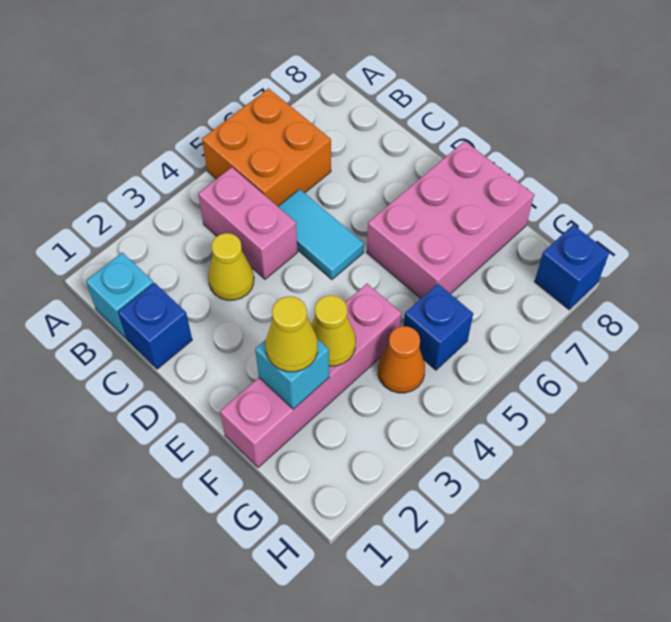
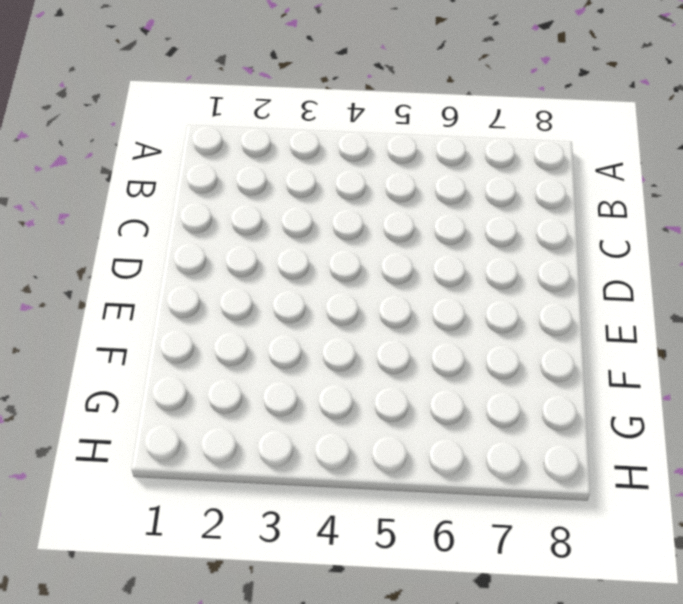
none -> orange brick A5:B6 level 1
none -> cyan brick B1 level 1
none -> pink brick B4:C4 level 1

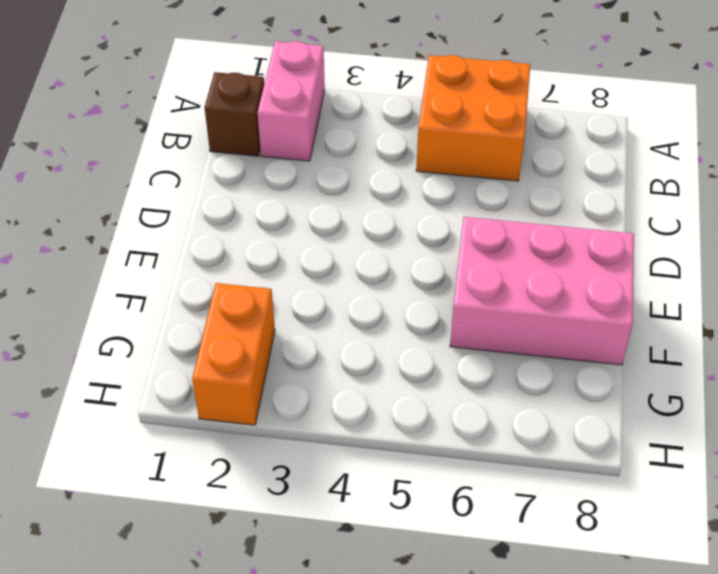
pink brick A2:B2 level 1 -> pink brick B4:C4 level 1
brown brick B1 level 1 -> cyan brick B1 level 1
orange brick G2:H2 level 1 -> none
none -> blue brick C1 level 1
none -> yellow cone C3 level 1
none -> cyan tile C5:D5 level 1

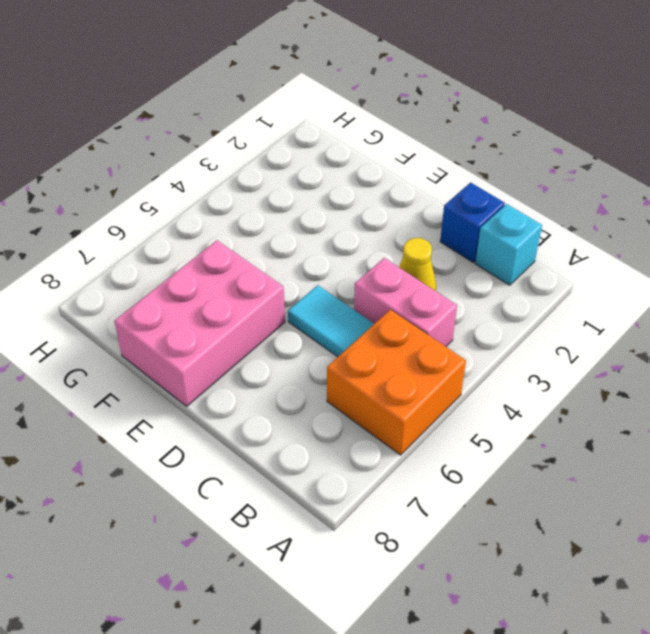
none -> pink brick F1:F4 level 1
none -> orange cone G4 level 1
none -> blue brick G5 level 1

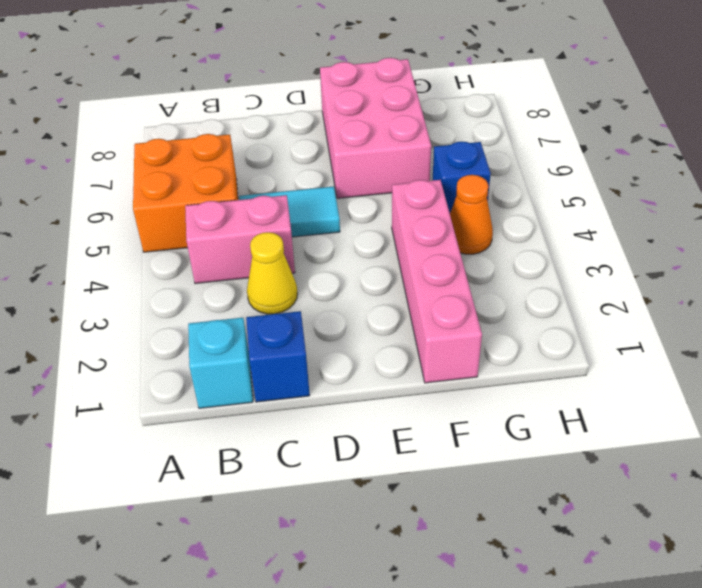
none -> blue brick H8 level 1
none -> cyan brick F2 level 2
none -> yellow cone F3 level 2

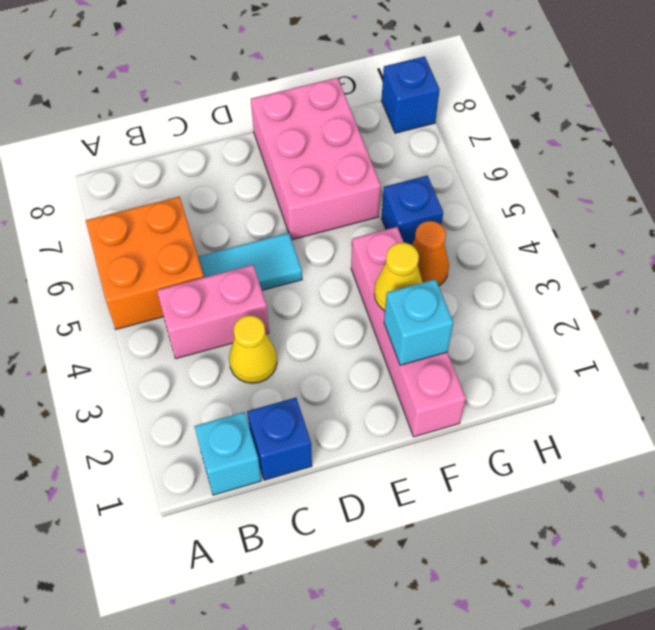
none -> yellow cone F2 level 3

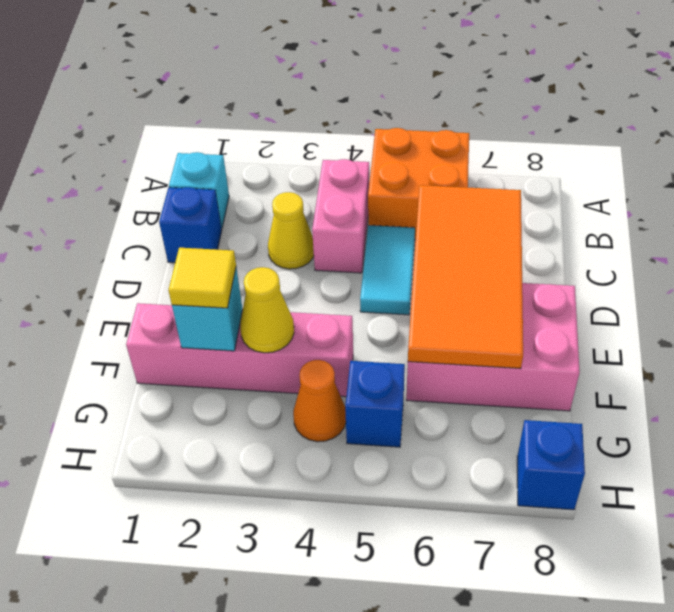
orange tile C6:F7 level 2 -> none
yellow tile F2 level 3 -> yellow cone F2 level 3

